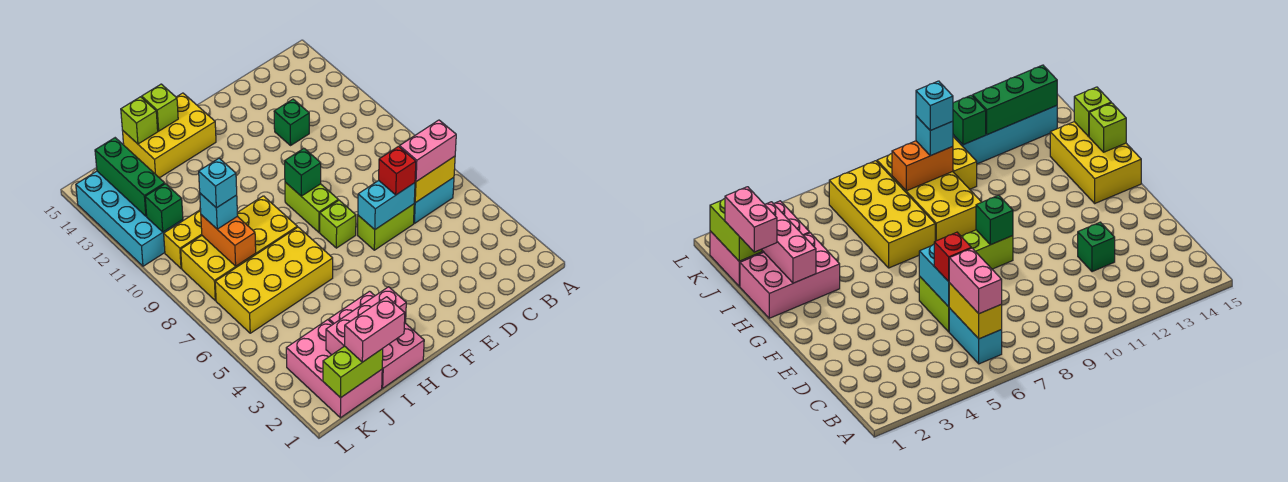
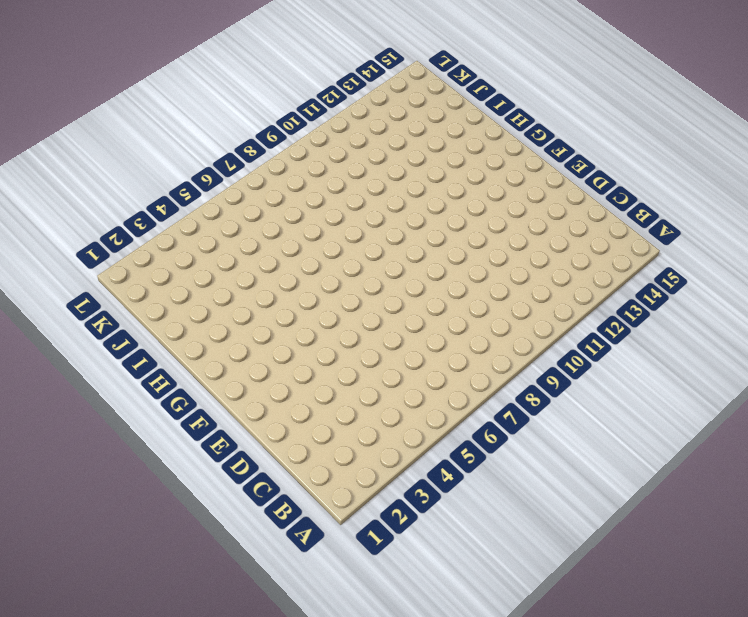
none -> cyan brick B6:C6 level 1
none -> lime brick D6:E6 level 1
none -> green brick D12 level 1

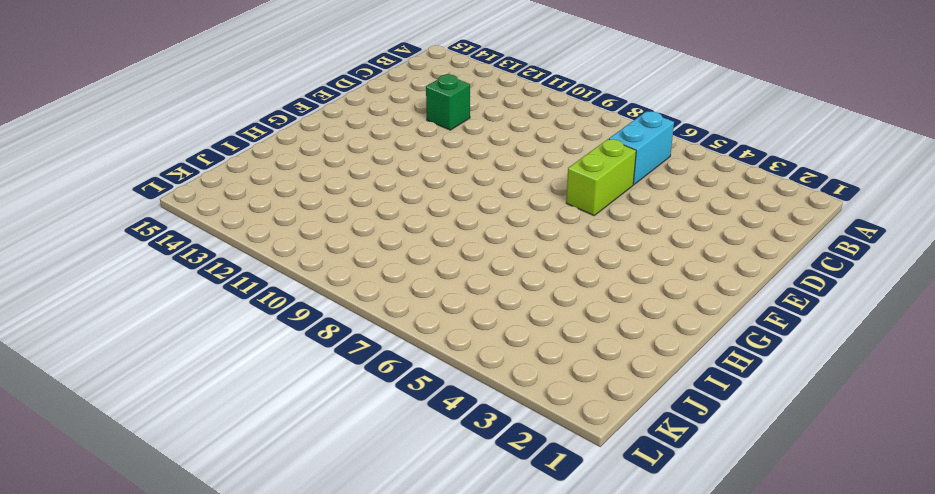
none -> lime brick F7 level 1
none -> lime brick F8:F9 level 1
none -> yellow brick G14:I15 level 1

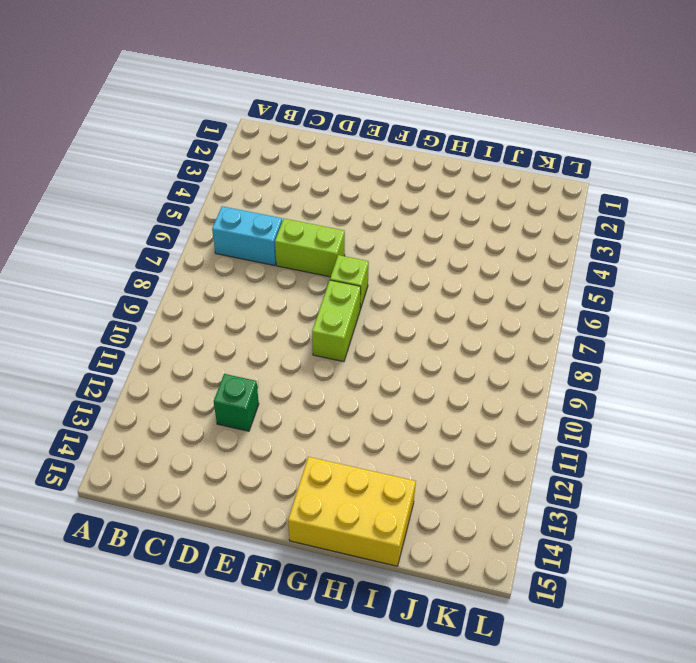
none -> pink brick H1:I3 level 1
none -> yellow brick H6:K7 level 1
none -> yellow brick H8:K9 level 1

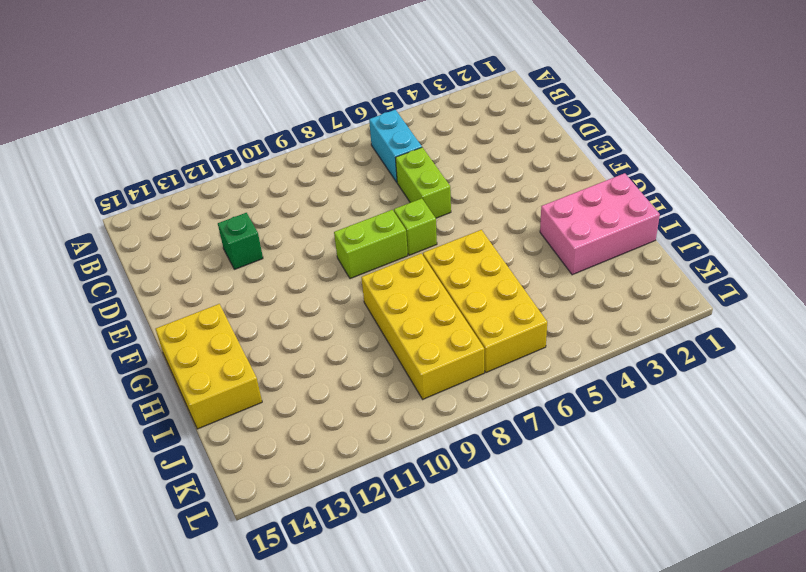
none -> pink brick J1:K3 level 1
none -> yellow brick J10:K10 level 1
none -> cyan brick K11:L14 level 1

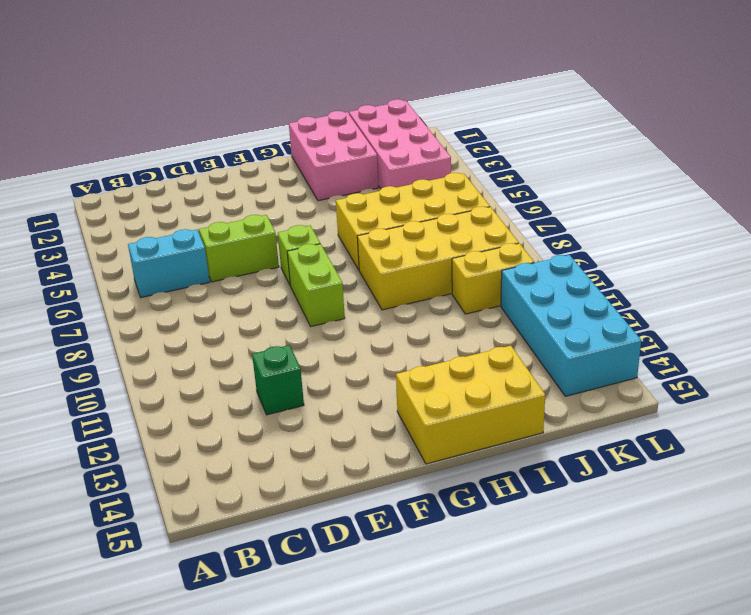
pink brick J1:K4 level 1 -> pink brick J1:K3 level 1
none -> yellow brick B6:C6 level 2
none -> cyan brick D6:E6 level 2
none -> green brick F9 level 2

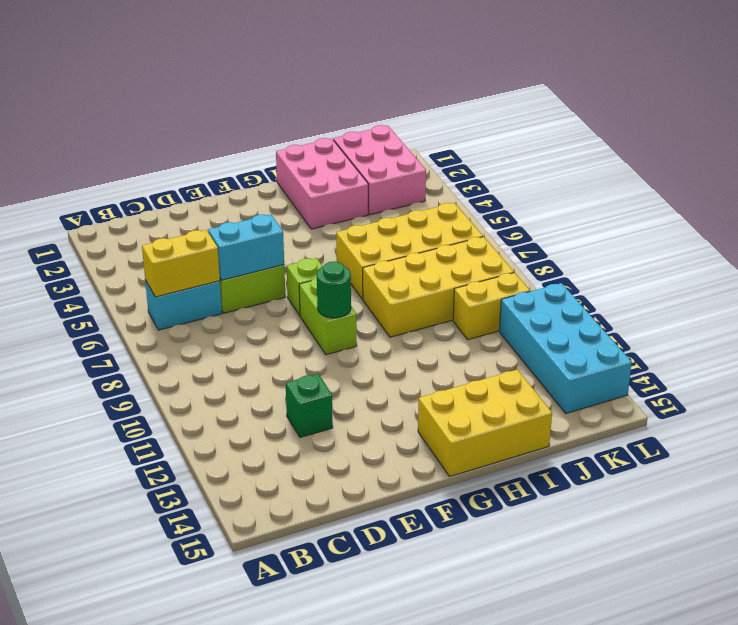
green round brick F9 level 2 -> green brick F9 level 2
none -> pink brick H2:J2 level 2
none -> lime brick H15 level 2
none -> lime brick I15 level 2

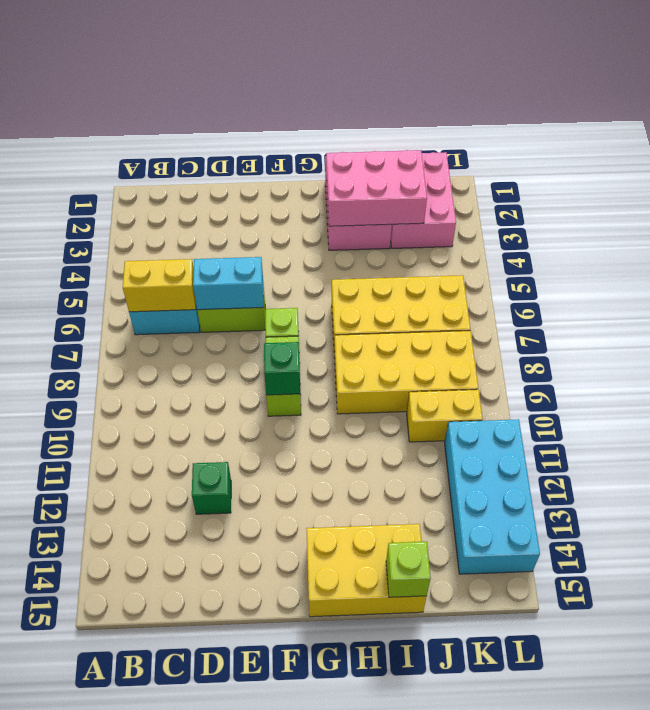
pink brick H2:J3 level 2 -> pink brick H2:J2 level 2
none -> lime brick H15 level 2
none -> lime brick J1:K1 level 2
none -> orange brick J8:J9 level 2

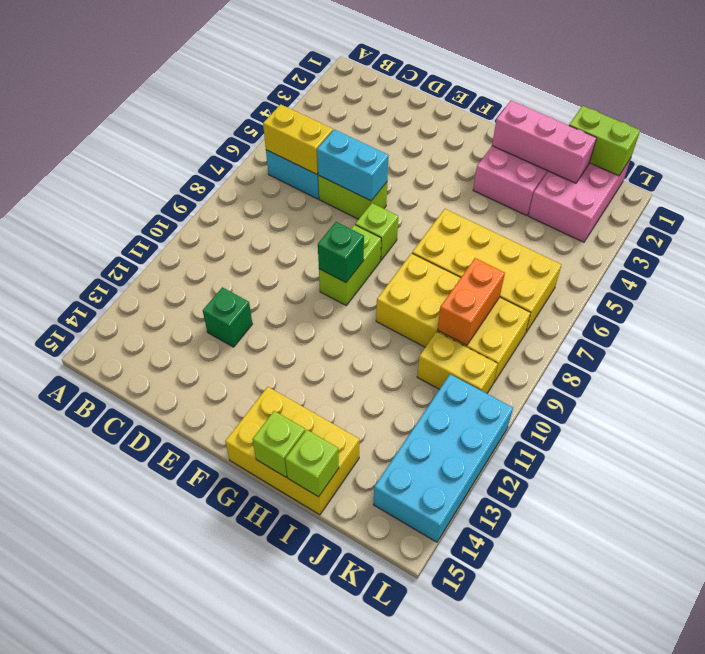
none -> green brick K11 level 2
none -> green brick K12:K14 level 2
none -> pink brick B6:C6 level 3

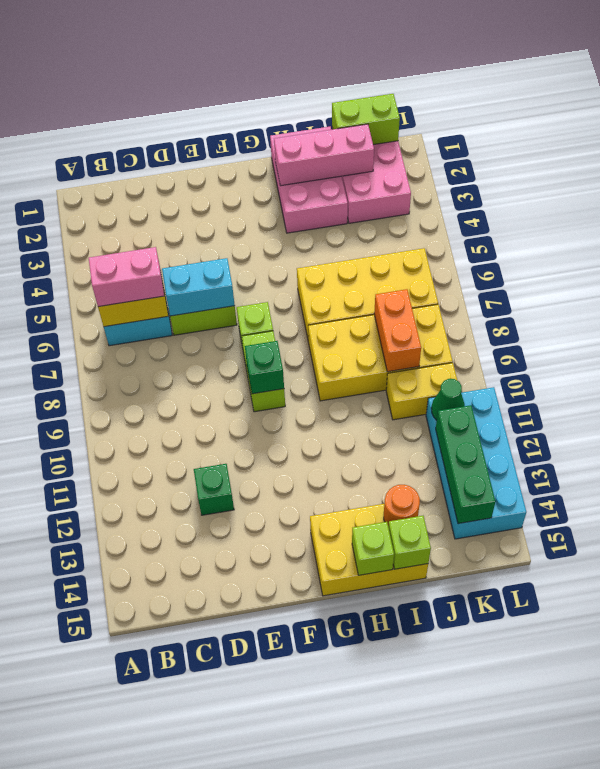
orange round brick I14 level 2 -> none
green cone K11 level 2 -> green brick K11 level 2
none -> red brick D6 level 3
none -> pink brick I1:J1 level 3
none -> cyan brick J9 level 3

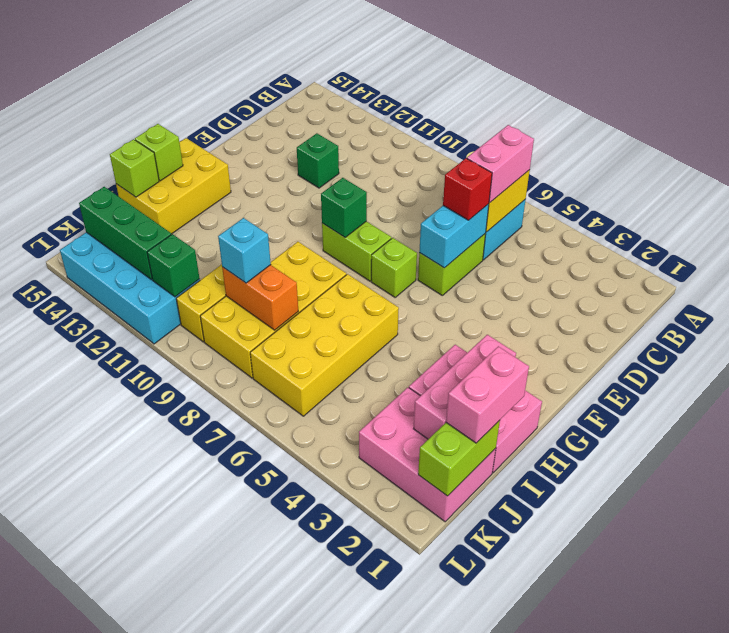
none -> cyan brick J9 level 4

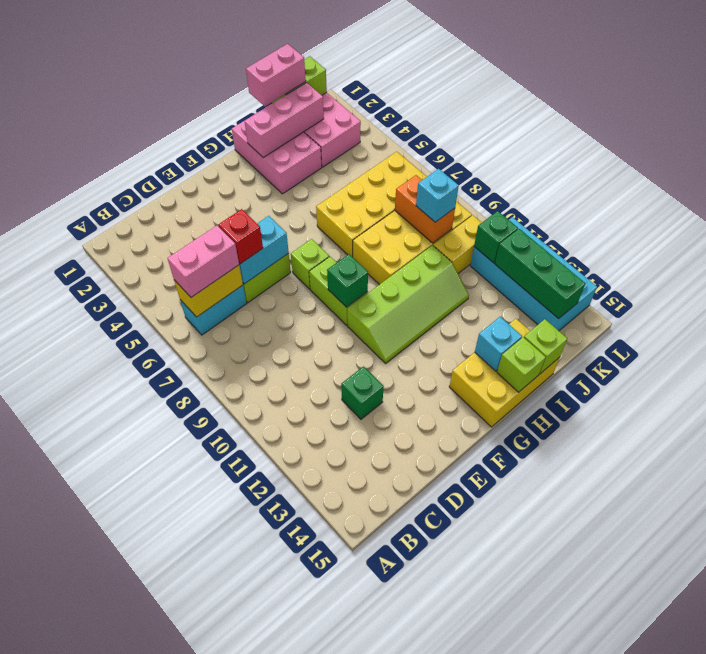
lime slope F10:I11 level 1 top 10 -> none
cyan brick H14 level 2 -> cyan brick J9 level 4

